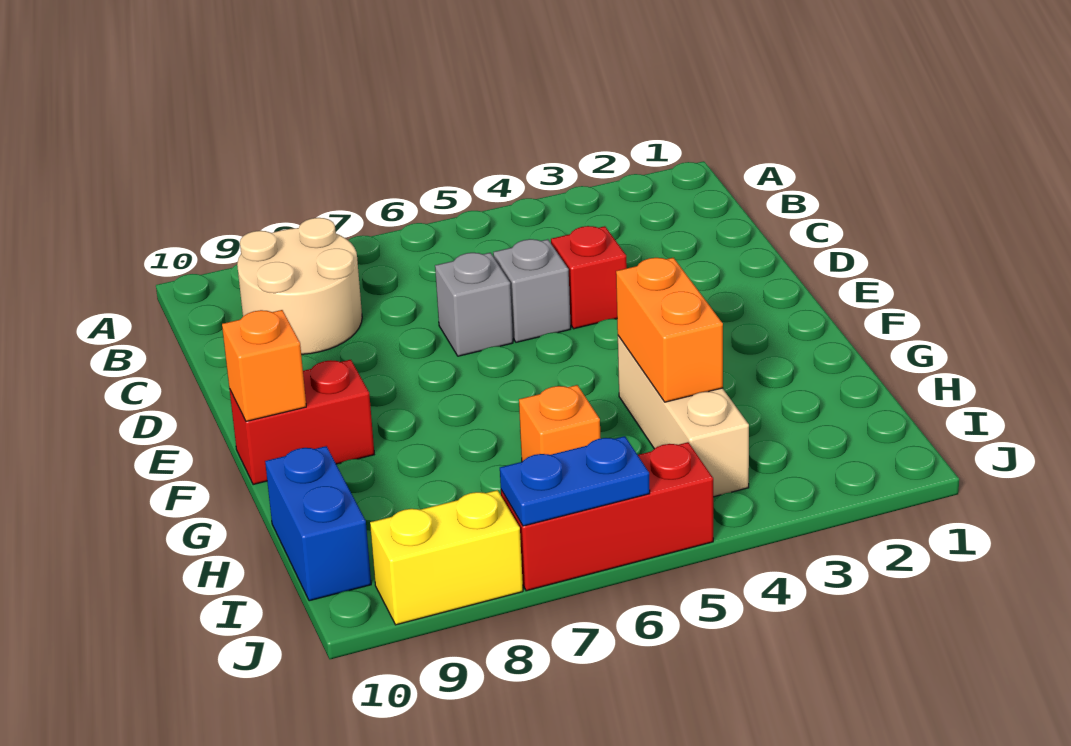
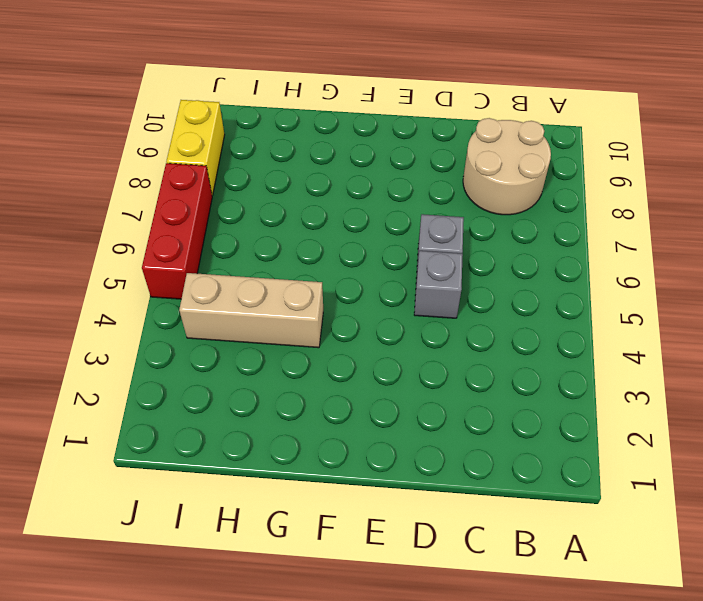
none -> red brick D4 level 1
none -> red brick F9:F10 level 1
none -> orange brick H6 level 1

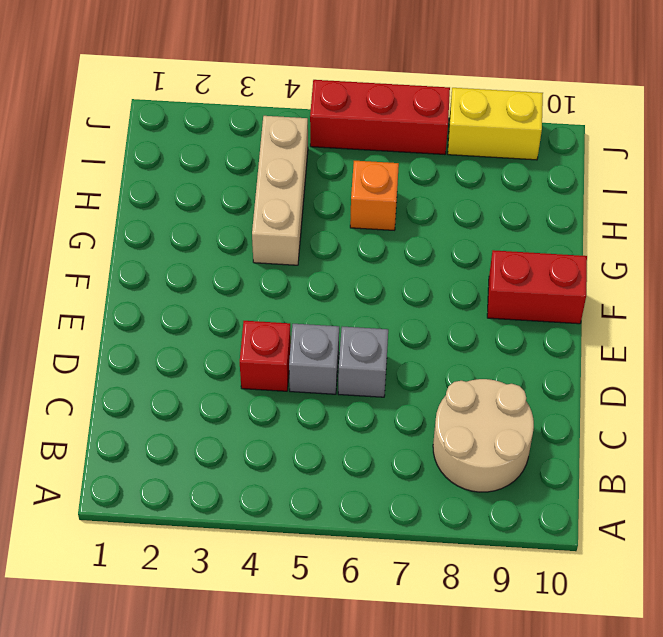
none -> blue brick H10:I10 level 1
none -> orange brick F10 level 2
none -> orange brick G4:H4 level 2

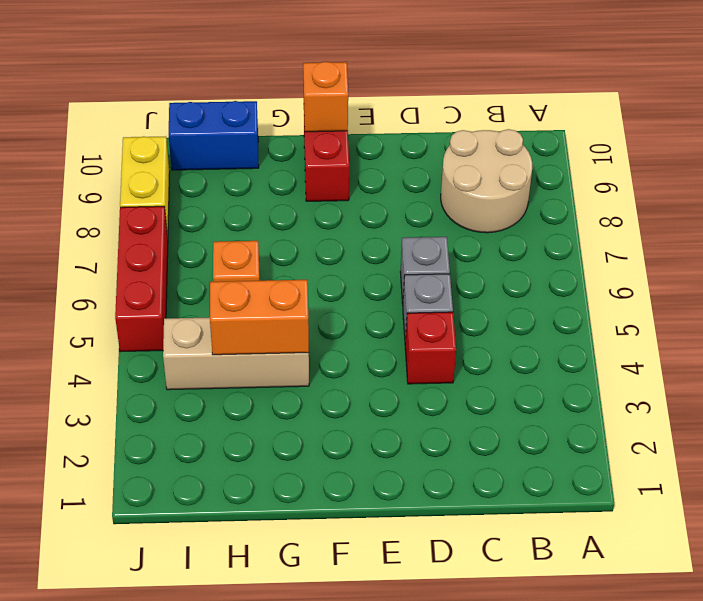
none -> blue plate J6:J7 level 2

